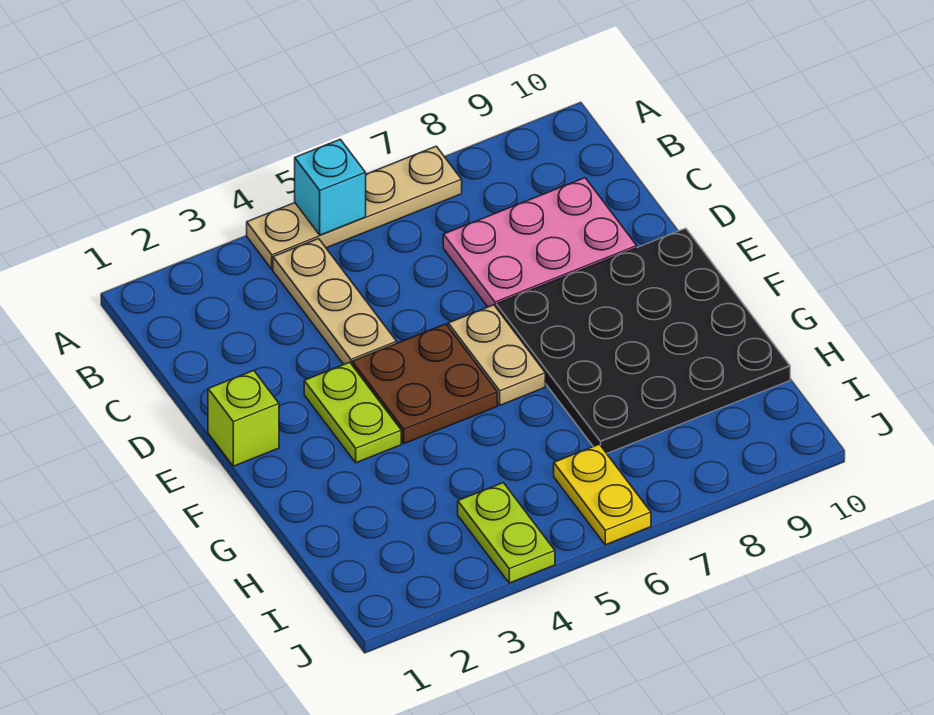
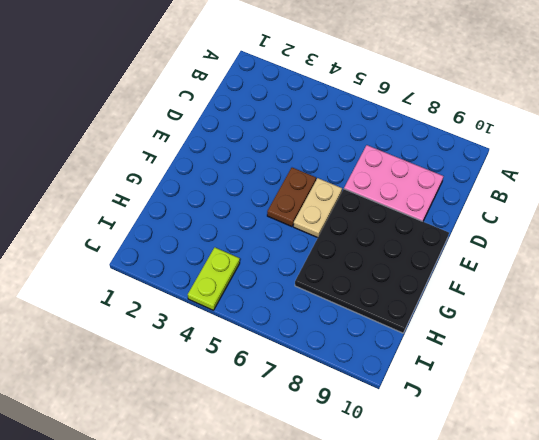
brown plate E5:F5 level 1 -> brown plate E4:F5 level 1
none -> tan plate A4:A7 level 1
none -> tan plate B4:D4 level 1

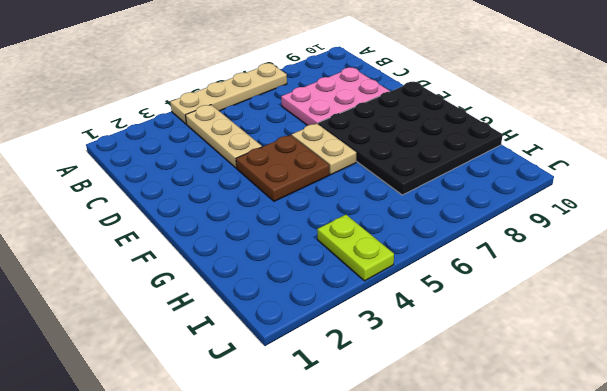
none -> lime brick E1 level 1
none -> lime plate E3:F3 level 1

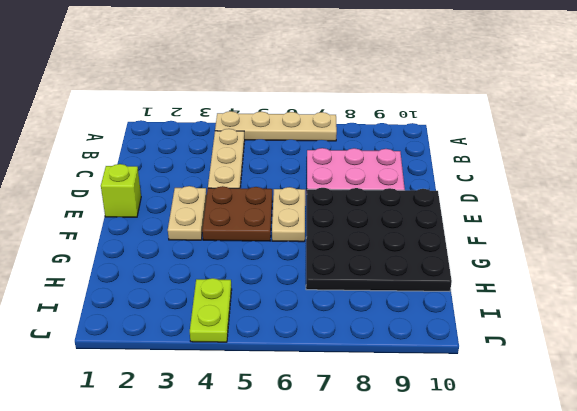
tan plate E3:F3 level 1 -> lime plate E3:F3 level 1
none -> yellow plate I6:J6 level 1
none -> cyan brick A5 level 2

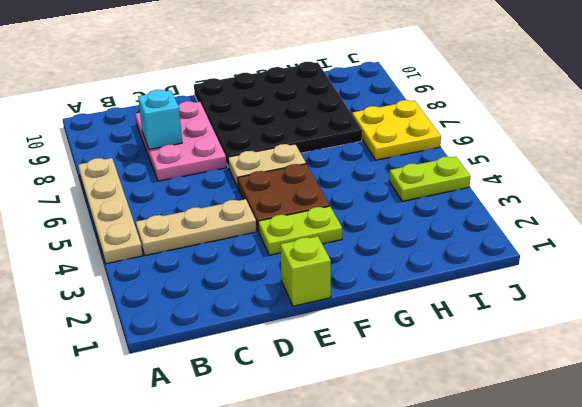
cyan brick C8 level 2 -> cyan brick A5 level 2
yellow plate I6:J7 level 1 -> yellow plate I6:J6 level 1

